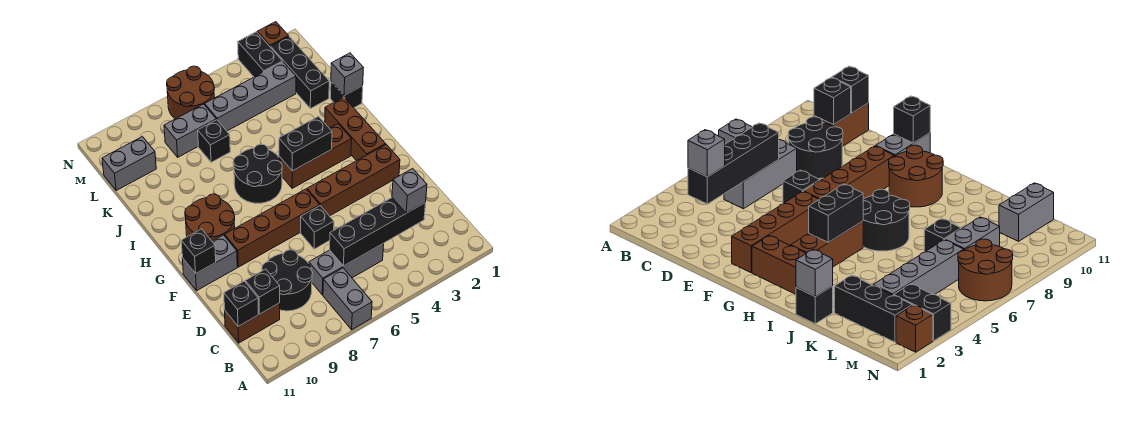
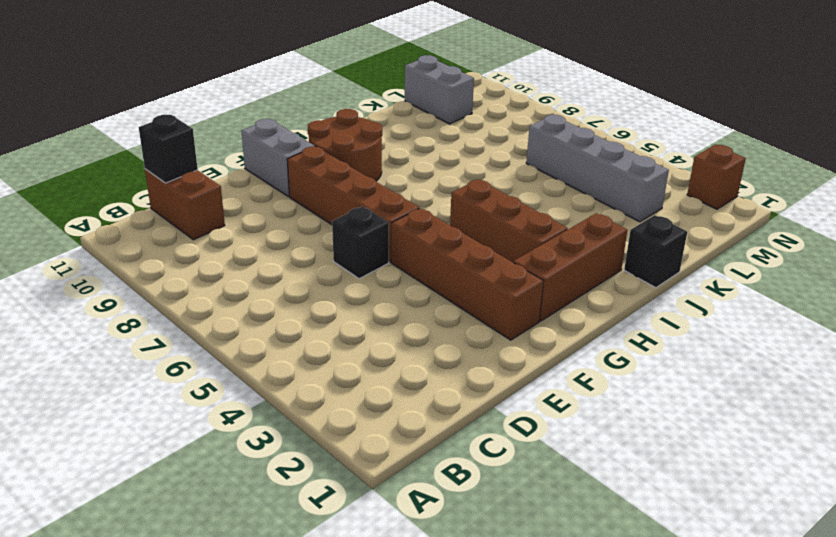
none -> grey brick A7:B7 level 1
none -> grey brick C5:C7 level 1
none -> black round brick C8:D9 level 1

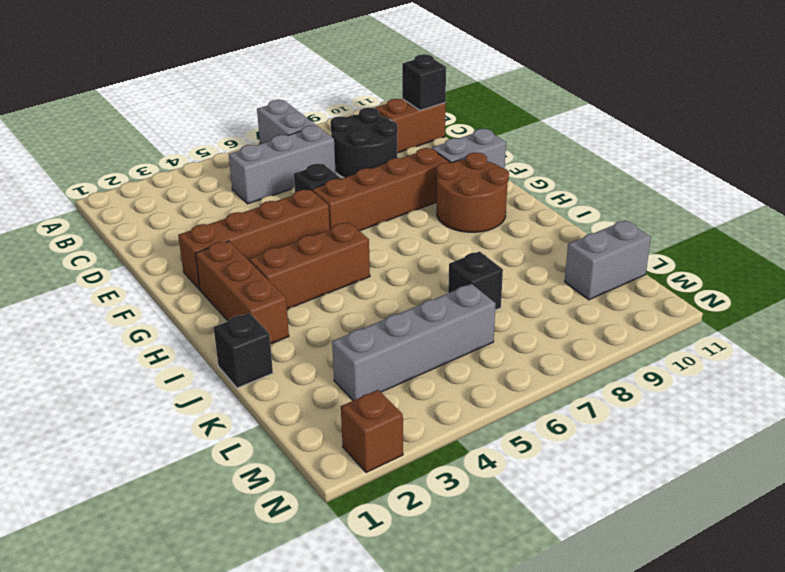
none -> black round brick H6:I7 level 1
none -> black brick K2:M2 level 1
none -> grey brick L7:L8 level 1

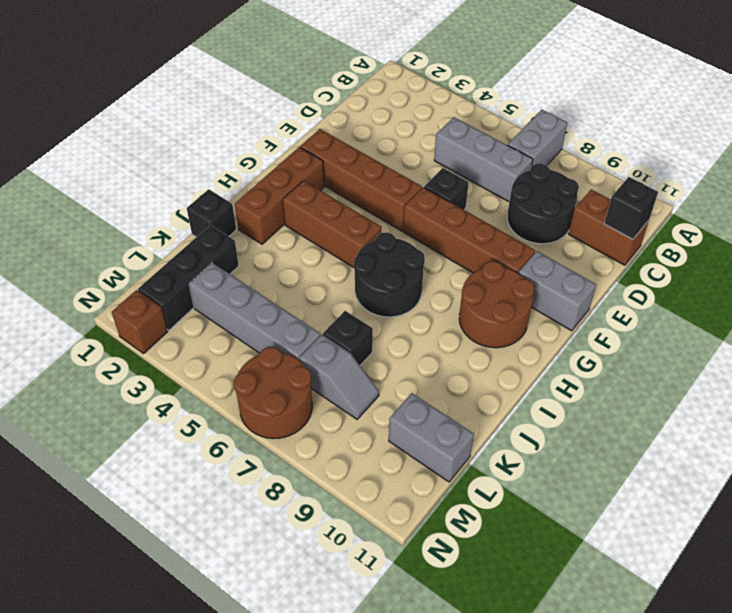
grey slope L7:L8 level 1 top 7 -> grey brick L7:L8 level 1
none -> black brick M3:N3 level 1
none -> black brick C3:C6 level 2
none -> black brick C10 level 2

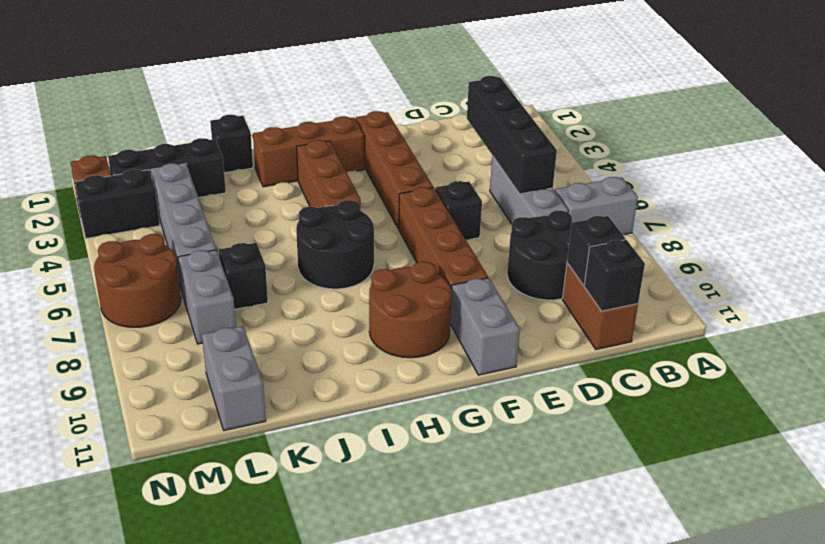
none -> black brick F11 level 2
none -> black brick H4:H5 level 2
none -> grey brick J1 level 2

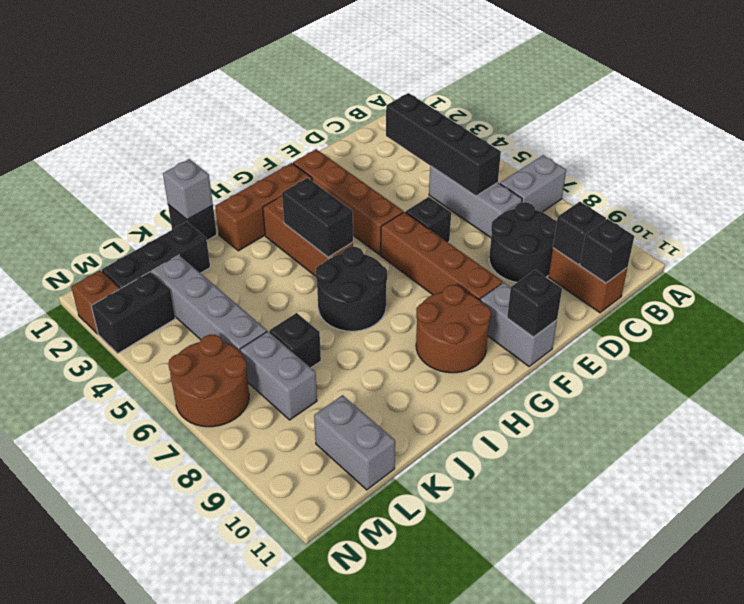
none -> grey brick C3 level 3

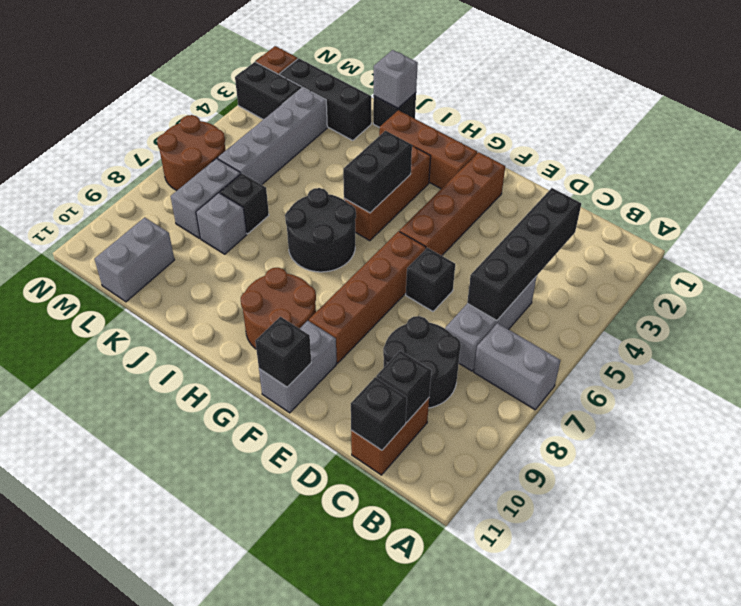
grey brick K8 level 1 -> grey brick C3 level 3

